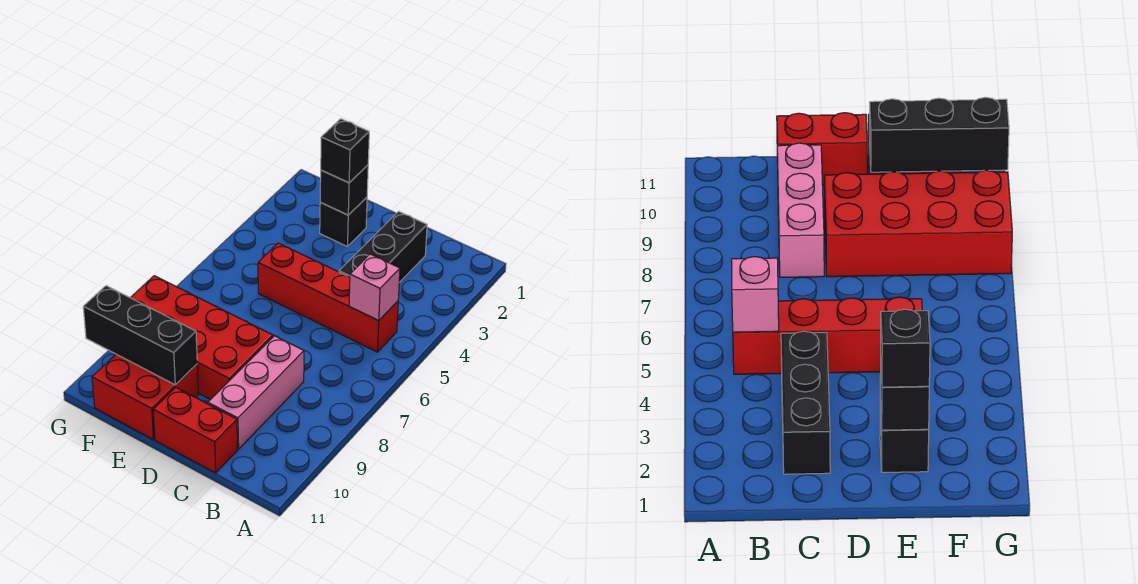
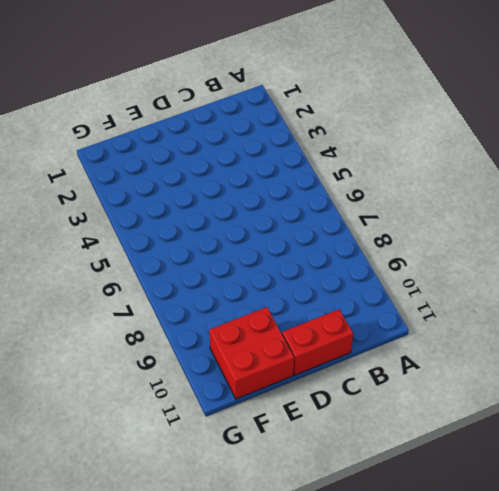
none -> red brick B5:E5 level 1
none -> black brick C2:C4 level 1

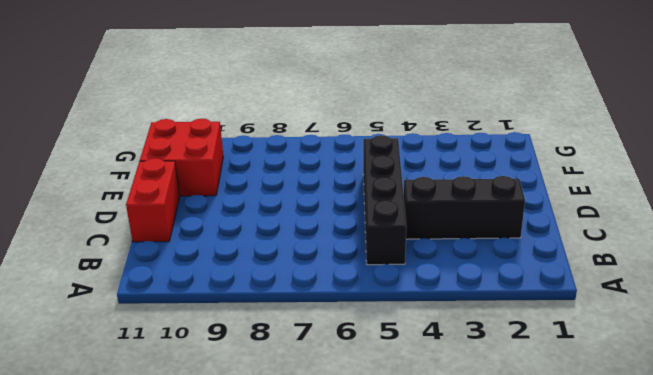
black brick B5:E5 level 1 -> red brick B5:E5 level 1
none -> pink brick C8:C10 level 1
none -> red brick D8:G9 level 1

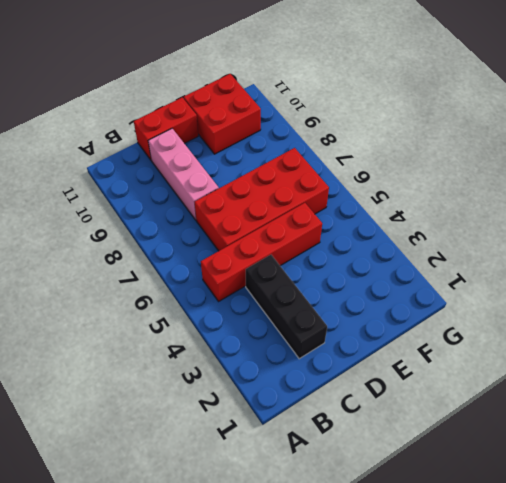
red brick C6:F7 level 1 -> red brick D8:G9 level 1
none -> black brick E2 level 1
none -> pink brick B5 level 2

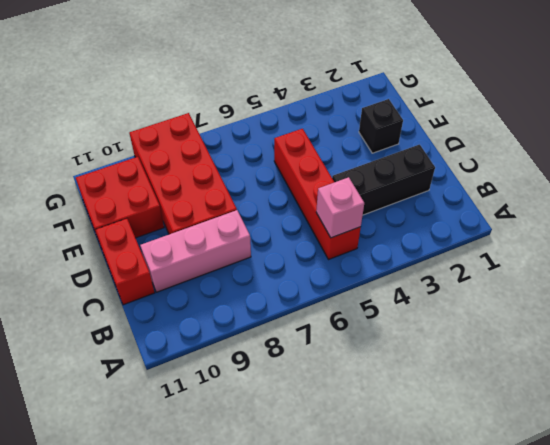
none -> black brick E2 level 2
none -> black brick E10:G10 level 2

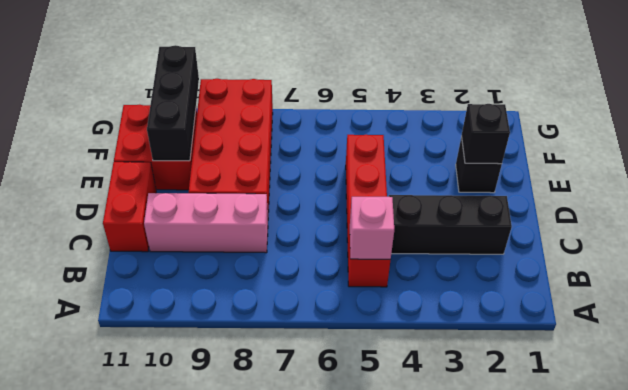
none -> black brick E2 level 3

